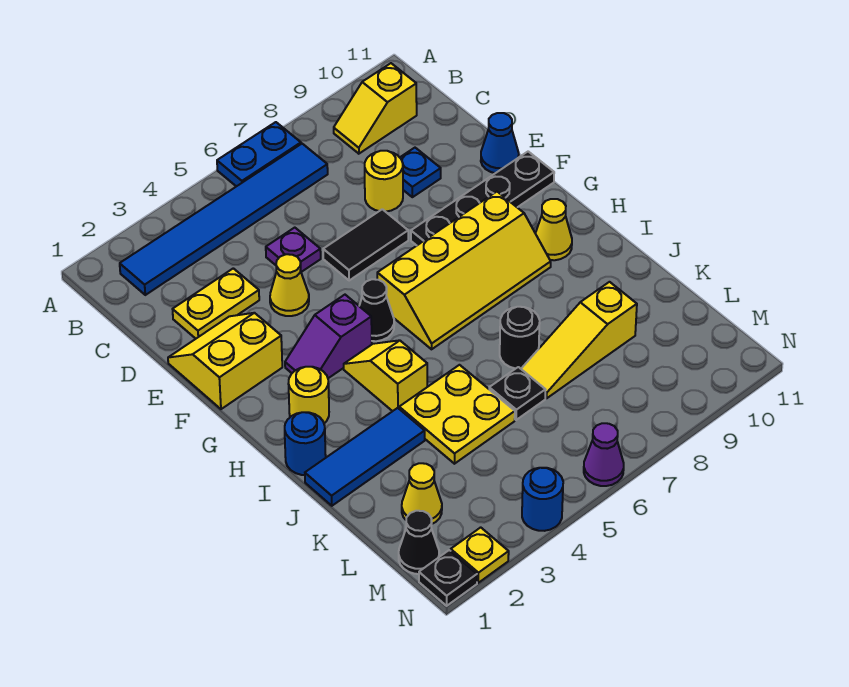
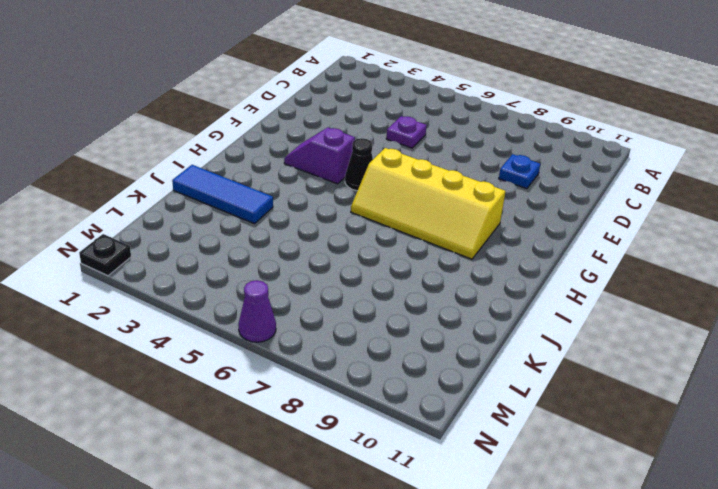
none -> blue plate A6:A7 level 1
none -> blue tile B2:B7 level 1
none -> yellow slope B9:B10 level 1 top 10
none -> yellow plate D2:D3 level 1

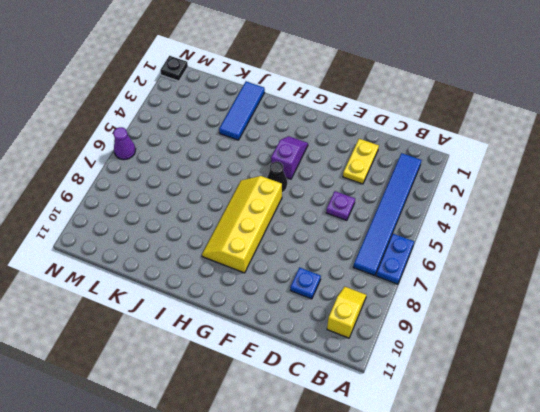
none -> yellow round brick D8 level 1
none -> yellow slope E1:F2 level 1 top F
none -> yellow cone E4 level 1
none -> black tile E6:E7 level 1

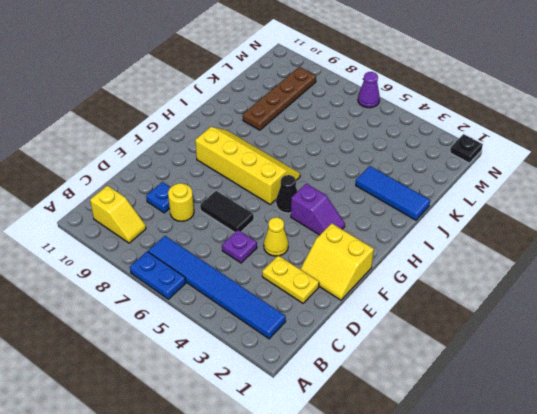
brown plate J9:M9 level 1 -> yellow slope K7:K9 level 1 top 9
none -> blue cone E11 level 1
none -> black plate F8:F11 level 1
none -> yellow round brick H2 level 1
none -> yellow slope H4:I4 level 1 top I

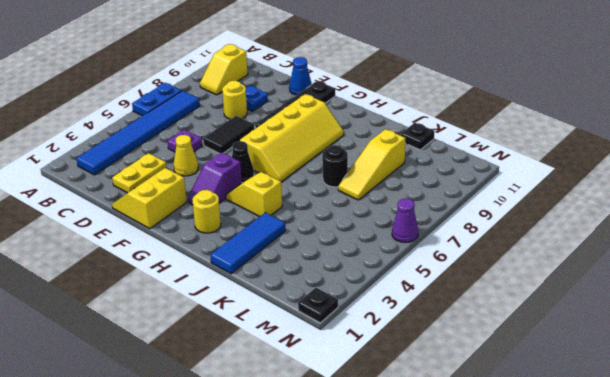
black plate K11 level 1 -> black plate K6 level 1
none -> yellow cone H10 level 1
none -> blue round brick I1 level 1
none -> yellow plate J4:K5 level 1
none -> yellow cone L2 level 1

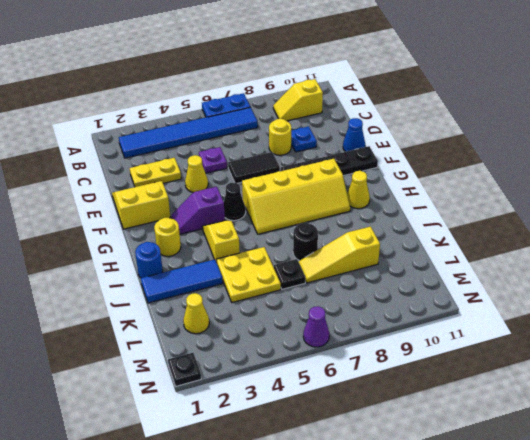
none -> black cone M1 level 1
none -> yellow plate N2 level 1
none -> blue round brick N4 level 1

